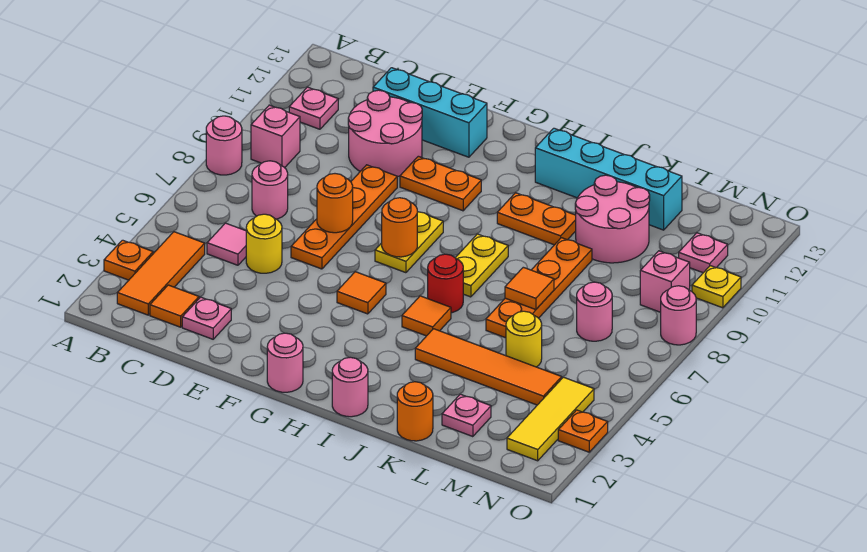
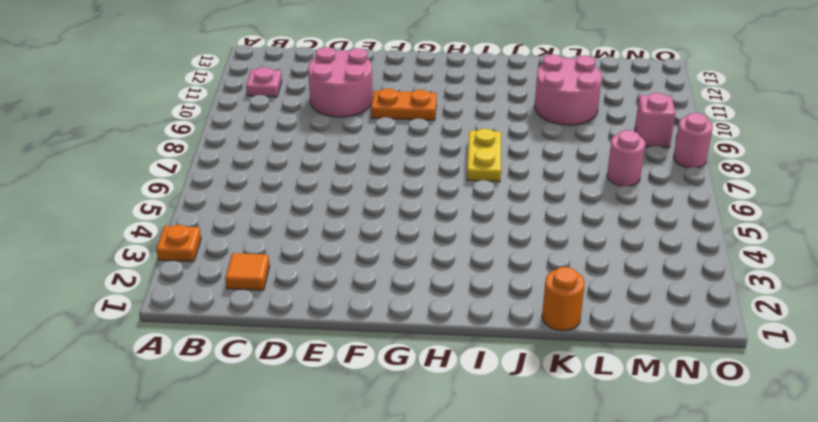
none -> pink round brick A8 level 1
none -> orange tile B2:B4 level 1
none -> pink brick B9 level 1
none -> pink tile C5 level 1

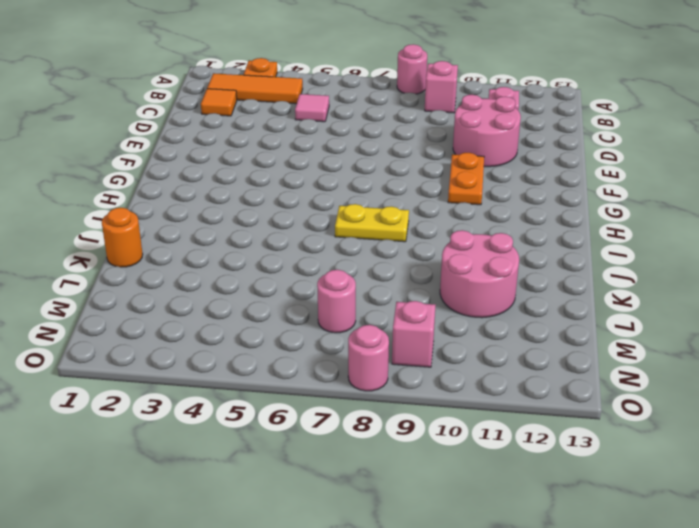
none -> pink round brick C7 level 1
none -> pink plate D2 level 1
none -> yellow round brick D5 level 1
none -> cyan brick D12:F12 level 1

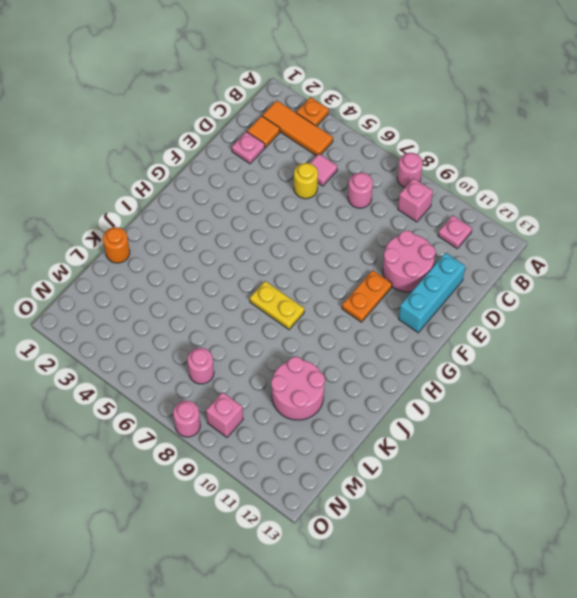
none -> orange plate E6:E9 level 1
none -> pink round brick G1 level 1
none -> orange tile G5 level 1
none -> yellow plate G7:G8 level 1

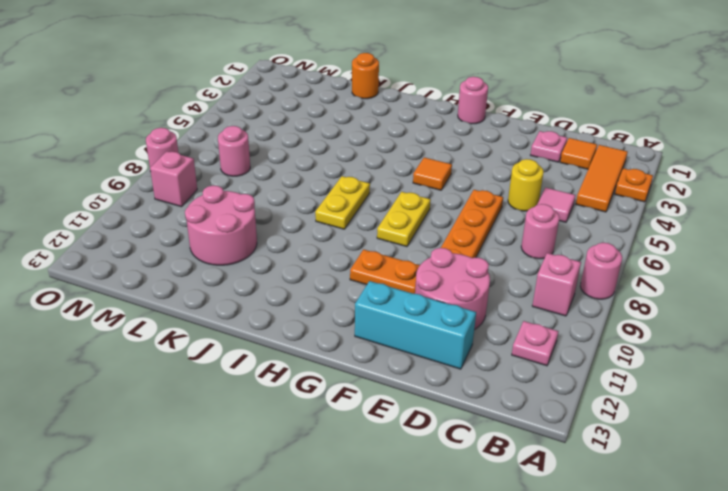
none -> pink round brick I1 level 1
none -> orange tile I5 level 1
none -> red round brick I6 level 1
none -> orange plate I10:J10 level 1

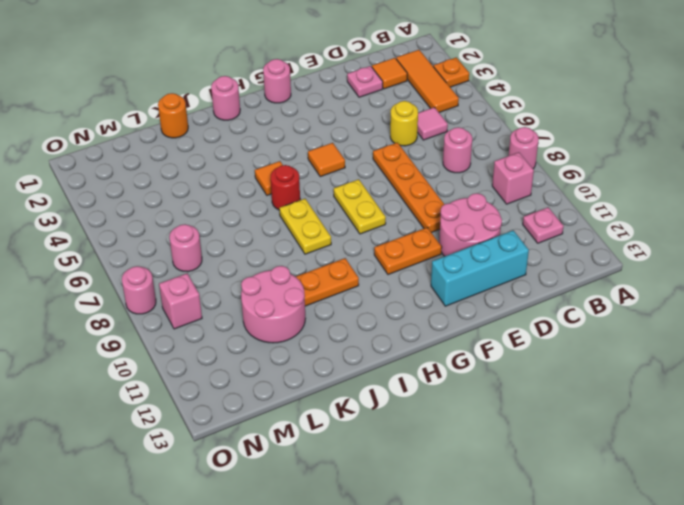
none -> cyan brick I12:L12 level 1
none -> orange tile J4:M4 level 1
none -> orange plate K6:K9 level 1
none -> pink plate L2 level 1

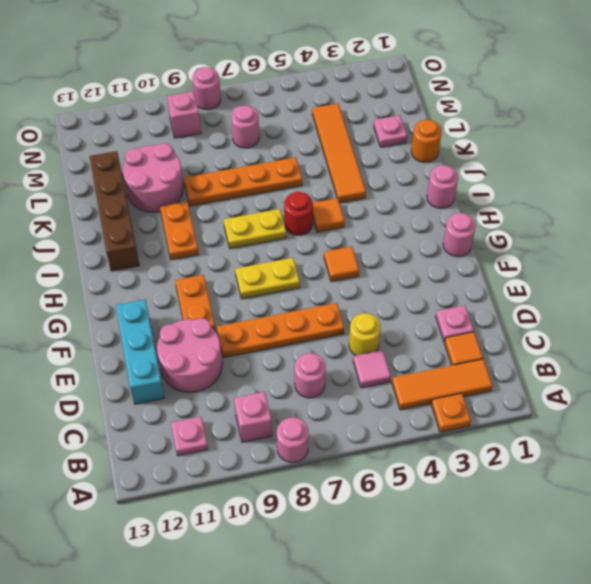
brown brick I12:L12 level 1 -> cyan brick I12:L12 level 1
none -> yellow round brick L5 level 1
none -> yellow tile N2:N4 level 1
none -> pink plate N11 level 1
none -> orange plate O3 level 1

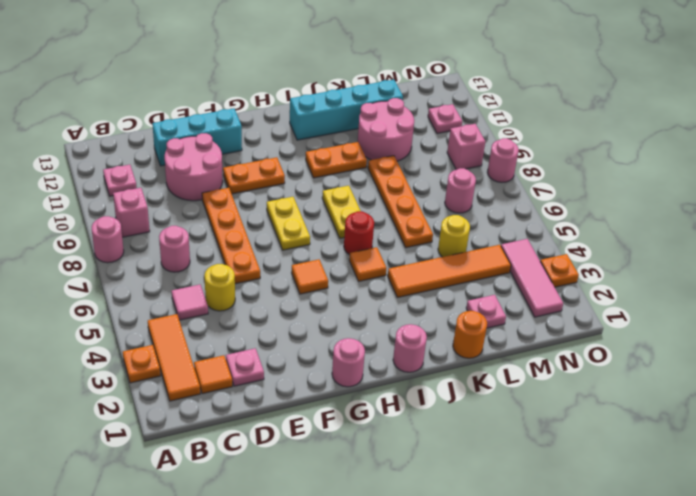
pink tile N2:N4 level 1 -> yellow tile N2:N4 level 1
none -> yellow plate O10 level 1
none -> orange round brick E7 level 2
none -> orange round brick G7 level 2
none -> orange tile K7 level 2

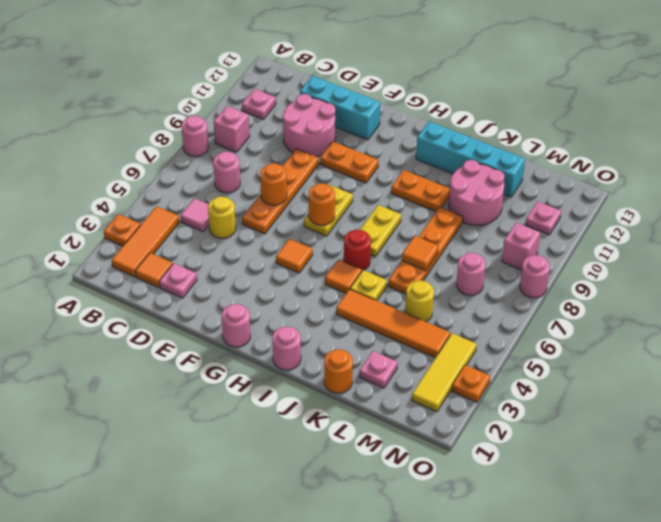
yellow plate J5 level 1 -> yellow plate O10 level 1

